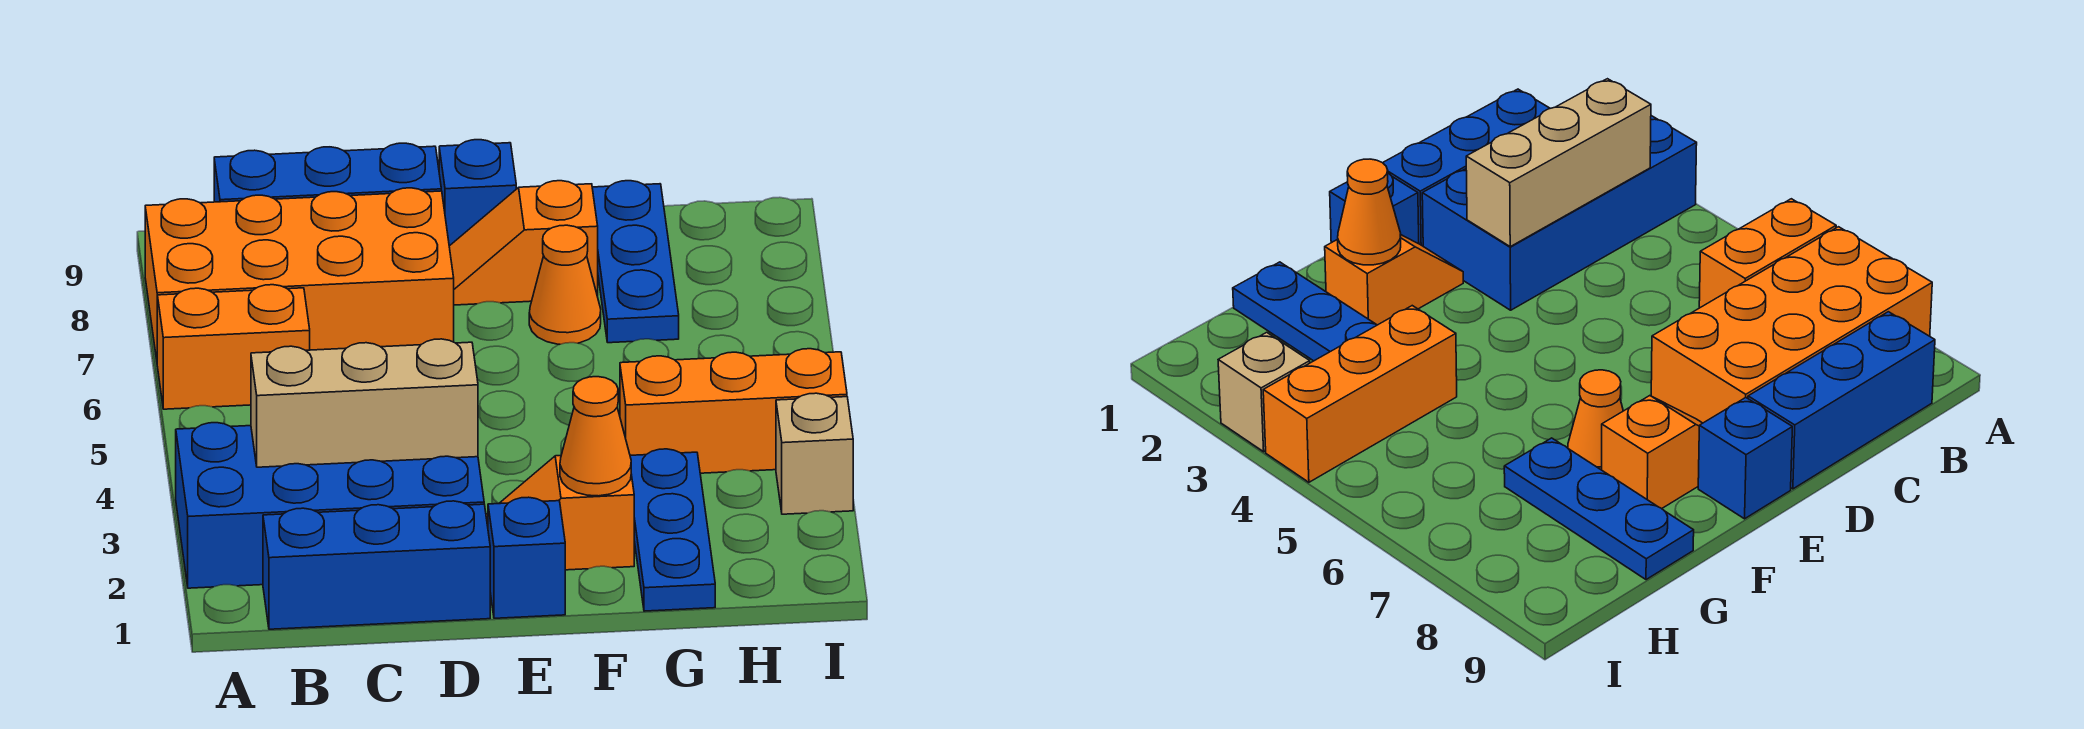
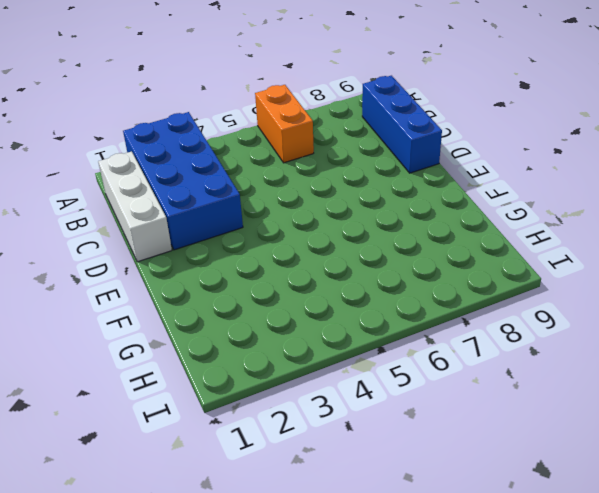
white brick B1:D1 level 1 -> blue brick B1:D1 level 1
none -> orange brick A7:D8 level 1
none -> blue brick E1 level 1
none -> orange slope E2:F2 level 1 top F

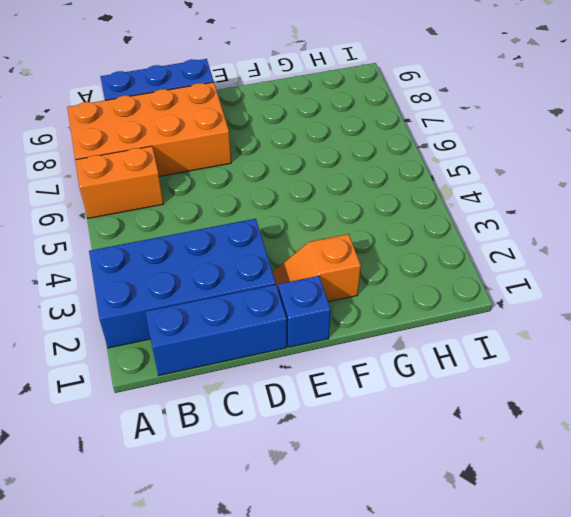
none -> orange slope E8:F8 level 1 top F
none -> blue brick E9 level 1
none -> orange cone F7 level 1

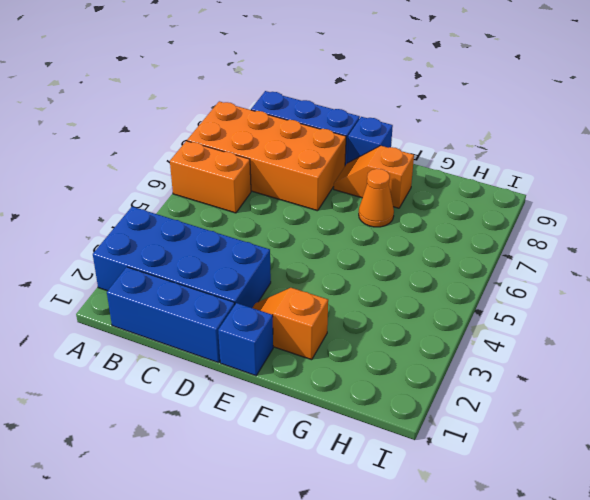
none -> blue plate G1:G3 level 1
none -> orange brick G4:I4 level 1
none -> blue plate G7:G9 level 1

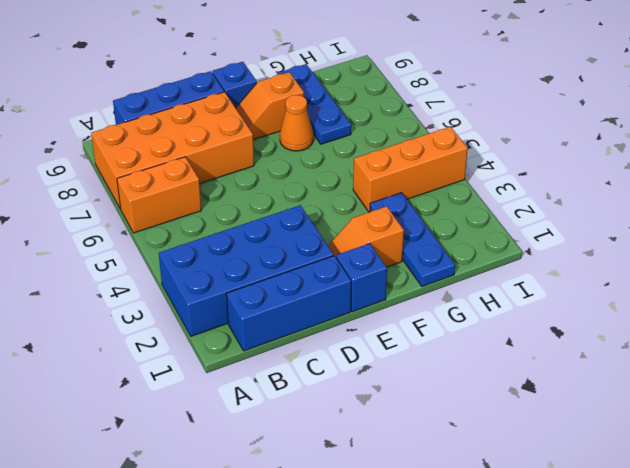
none -> tan brick I3 level 1
none -> tan brick B3:D3 level 2
none -> orange cone F2 level 2

